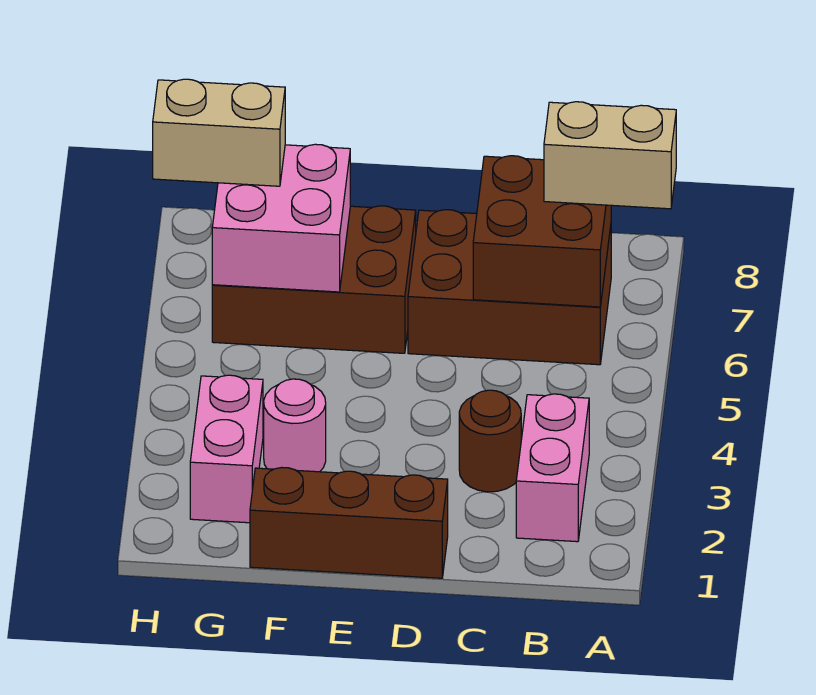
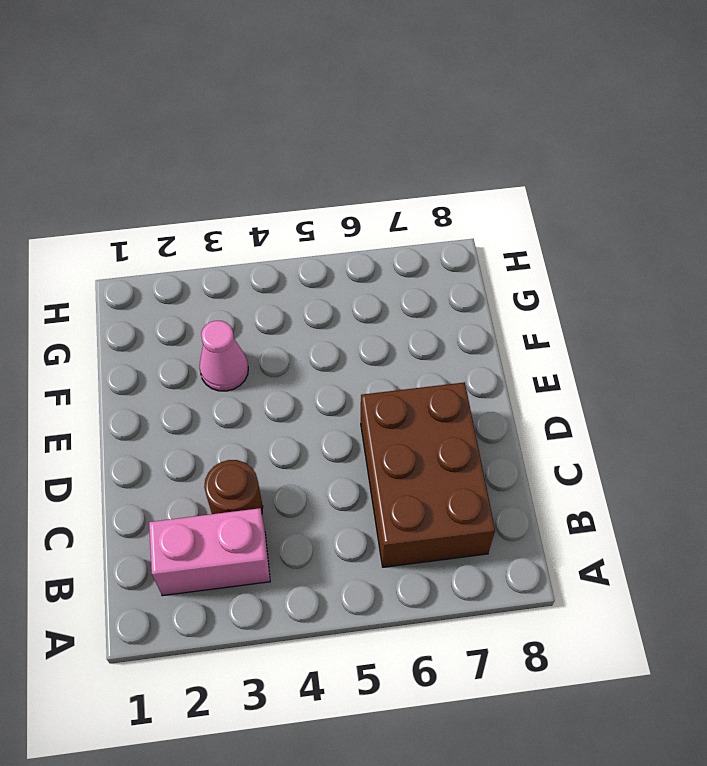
pink cone F3 level 1 -> pink round brick F3 level 1
none -> brown brick D1:F1 level 1
none -> brown brick E6:G7 level 1

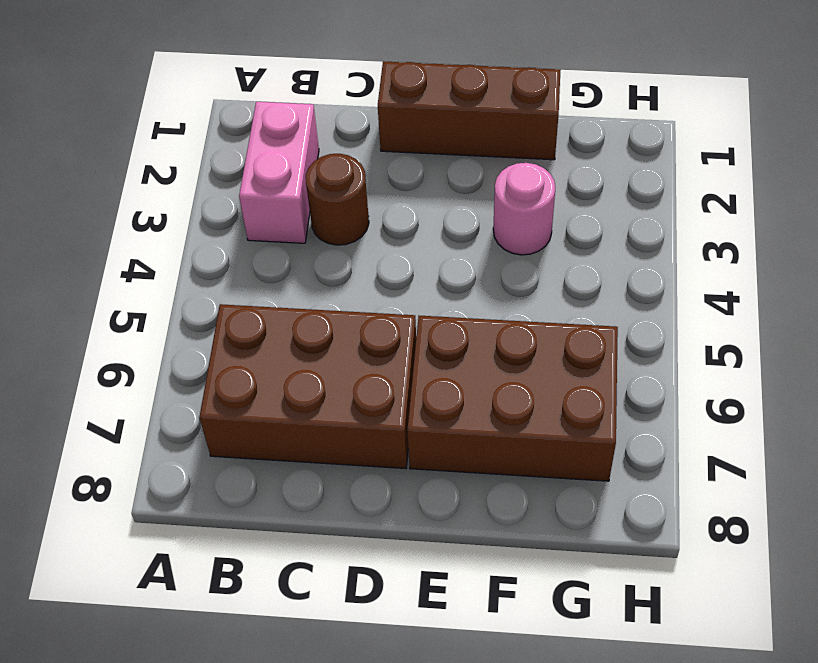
none -> pink brick G2:G3 level 1
none -> brown brick B6:C7 level 2

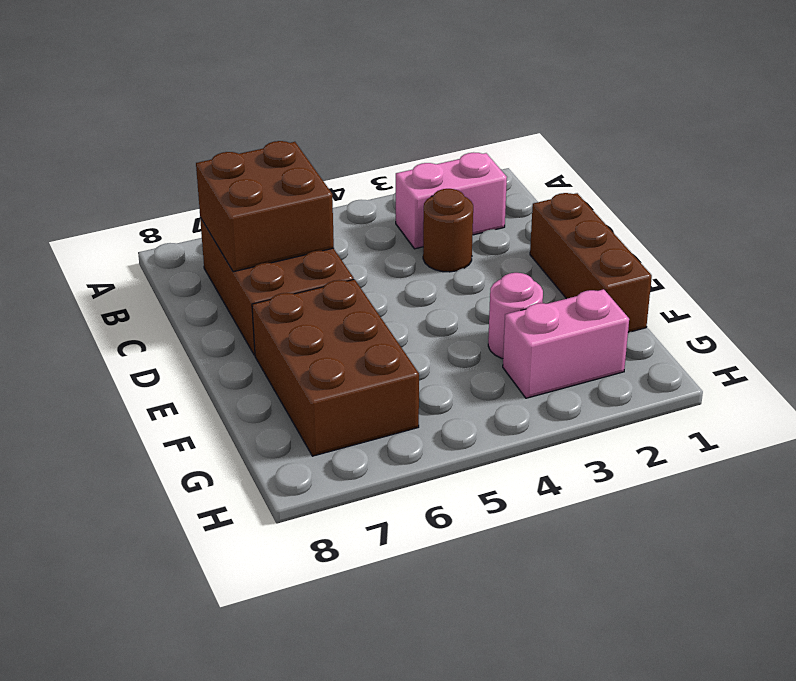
none -> pink brick F6:G7 level 2
none -> tan brick A7:B7 level 3

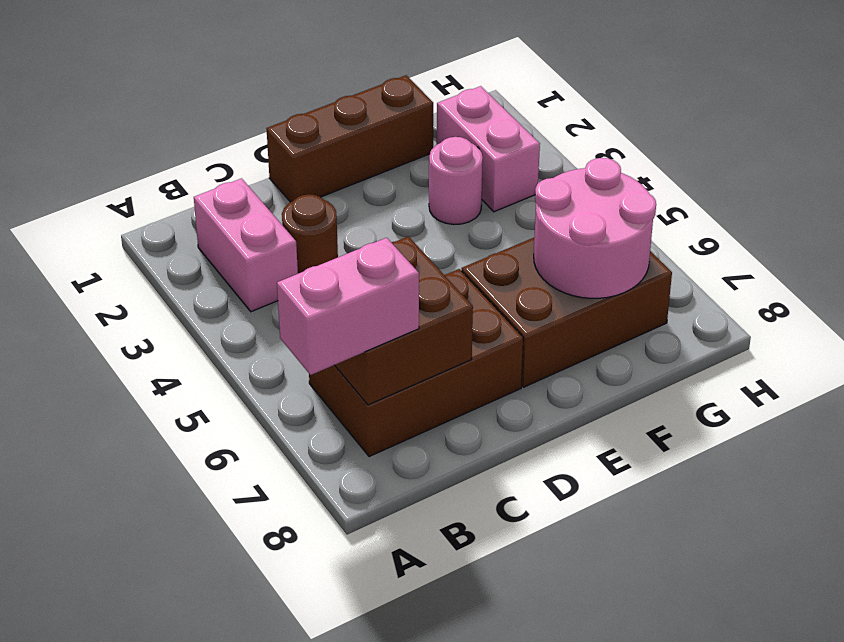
pink brick A7:B7 level 3 -> tan brick A7:B7 level 3
pink round brick F6:G7 level 2 -> pink brick F6:G7 level 2
none -> tan brick G7:H7 level 3

